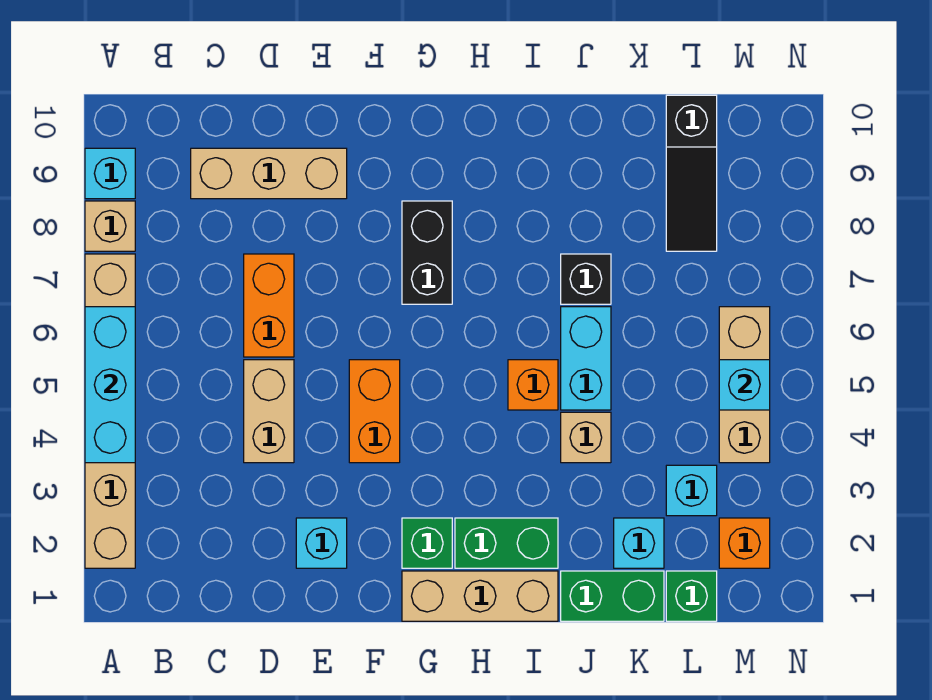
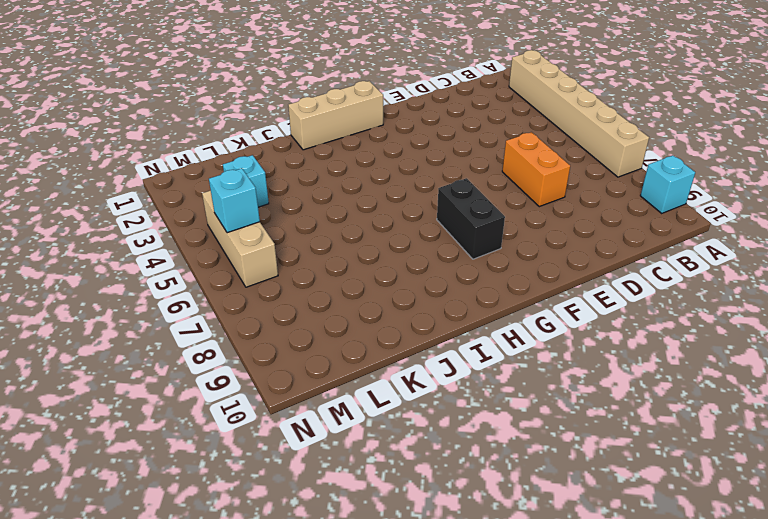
none -> tan brick A8 level 1
none -> tan brick C9:E9 level 1
none -> tan brick D4:D5 level 1

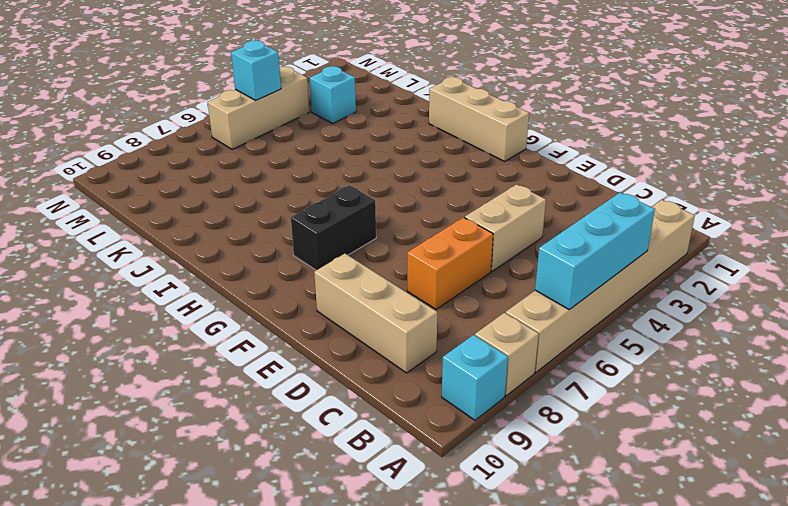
none -> cyan brick E2 level 1
none -> orange brick F4:F5 level 1
none -> green brick G2 level 1

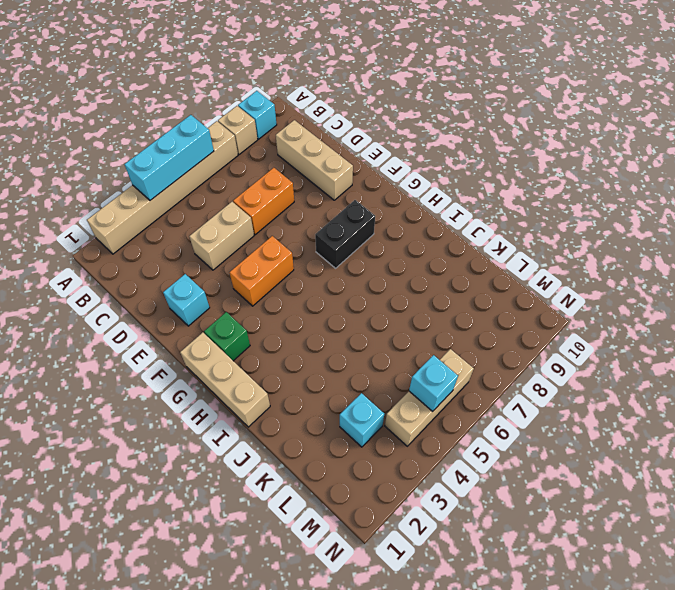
none -> green brick H2:I2 level 1
none -> orange brick I5 level 1
none -> green brick J1:K1 level 1

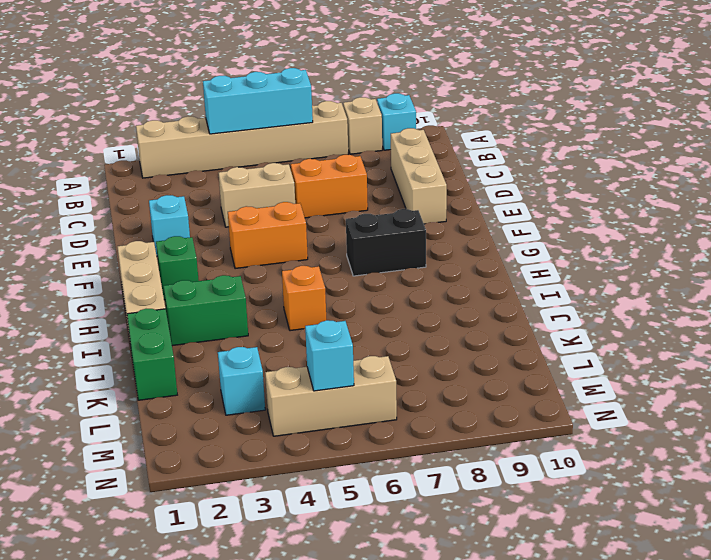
green brick I2:I3 level 1 -> green brick H2:I2 level 1
none -> tan brick J4 level 1
none -> cyan brick J5:J6 level 1
none -> black brick J7 level 1

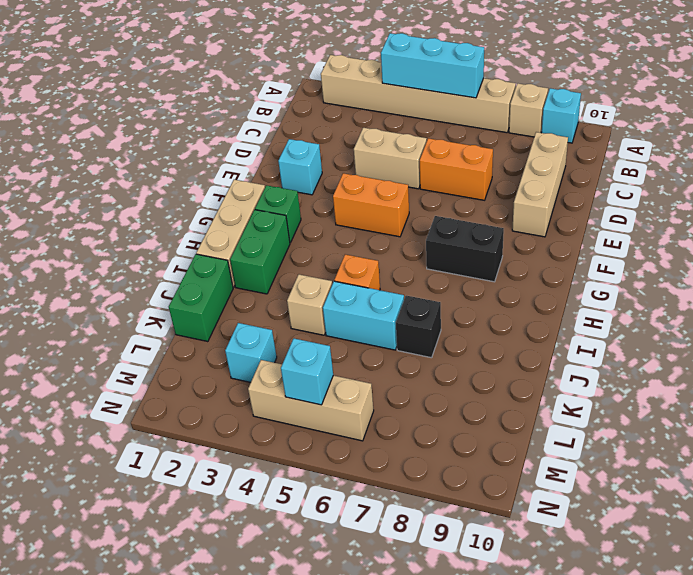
none -> cyan brick K2 level 1
none -> green brick L1 level 1
none -> black slope L8:L10 level 1 top 10

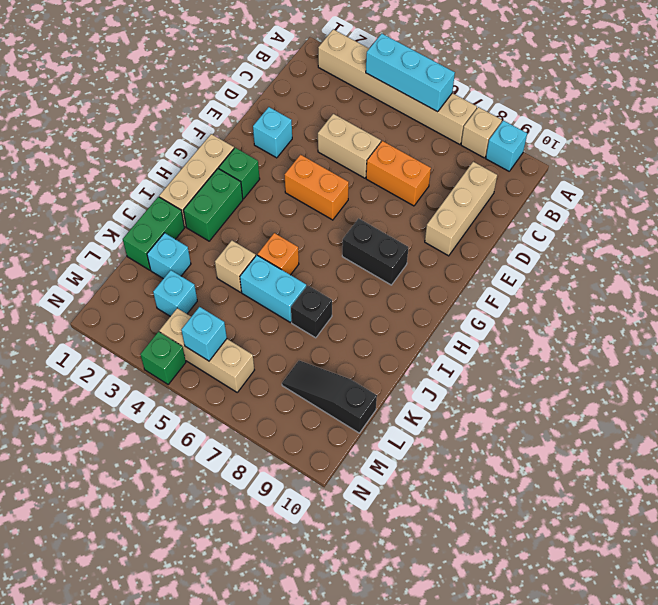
green brick N4 level 1 -> green brick L1 level 1
none -> orange brick M2 level 1

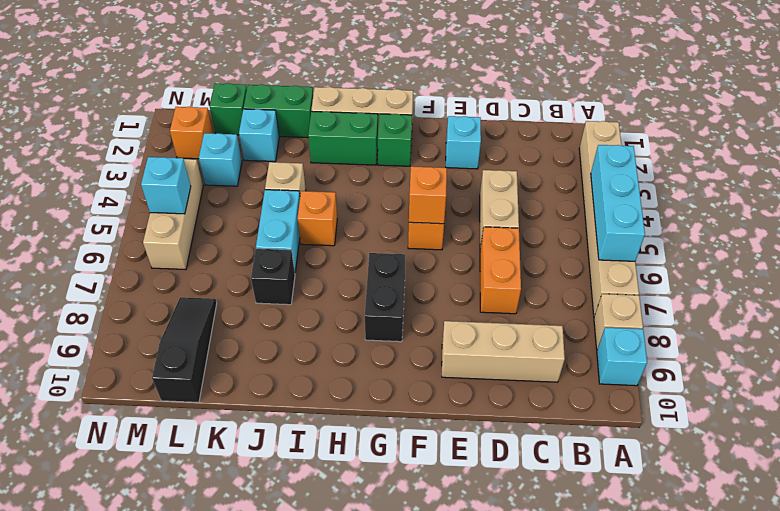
orange brick F5 level 2 -> none

